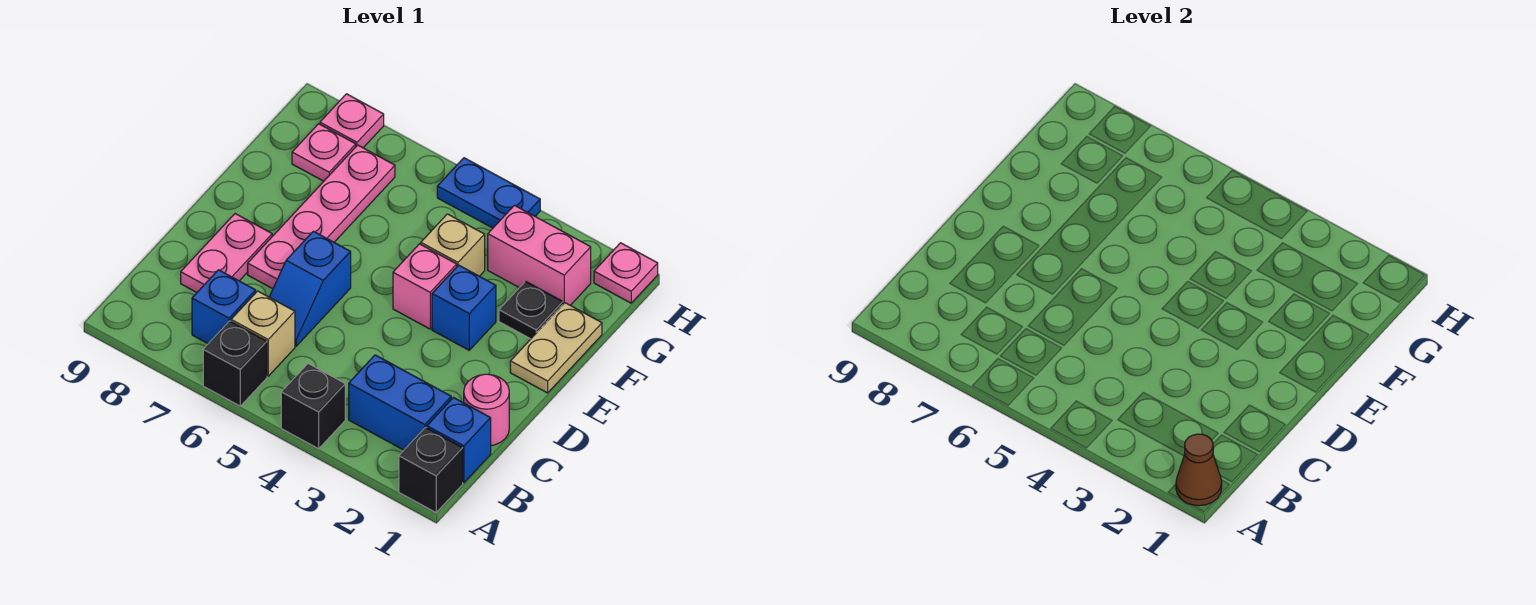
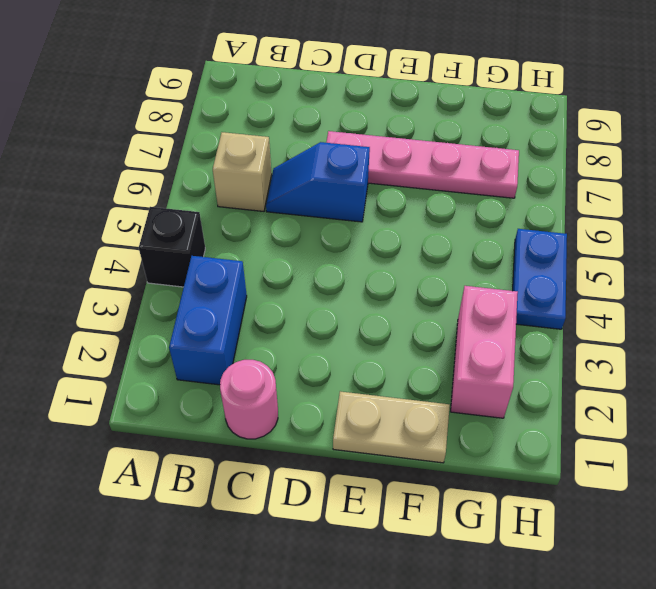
none -> black brick A1 level 1
none -> black brick A6 level 1
none -> blue brick B1 level 1

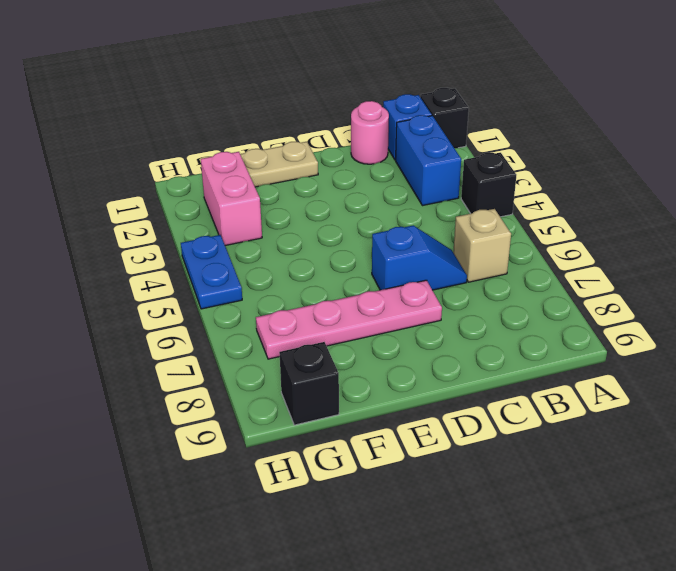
black brick G9 level 1 -> black brick A6 level 1
none -> blue brick B7 level 1
none -> pink plate C8:D8 level 1
none -> blue brick E3 level 1

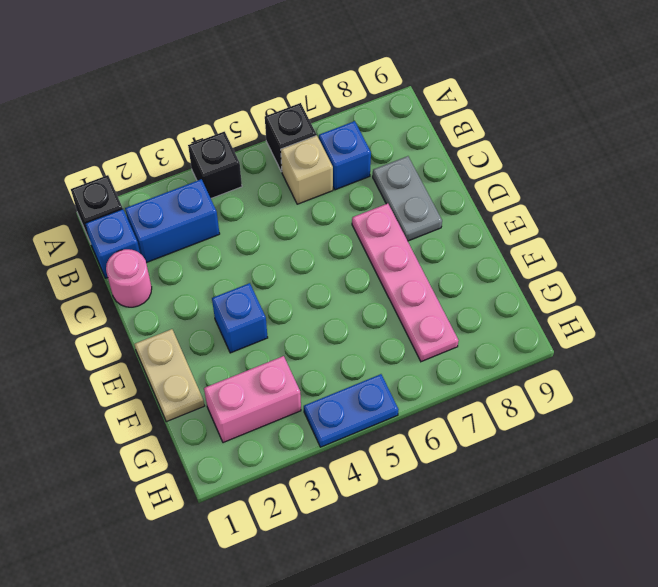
grey plate C8:D8 level 1 -> pink plate C8:D8 level 1
none -> blue slope C6:D6 level 1 top D
none -> pink brick E4 level 1
none -> black plate F2 level 1

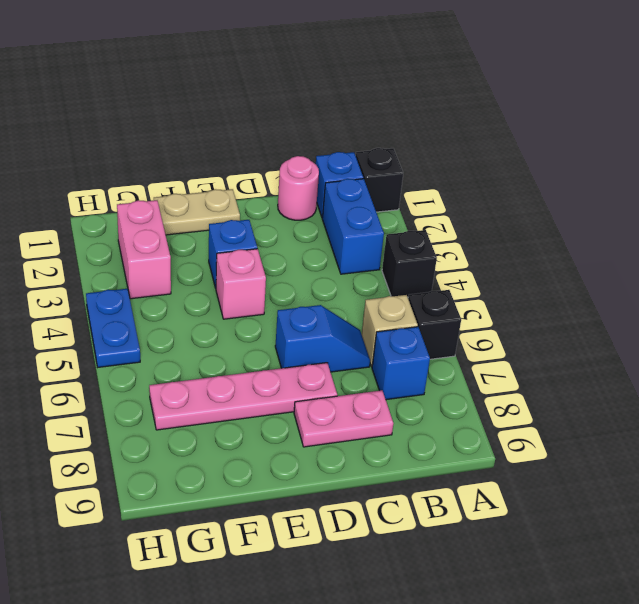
none -> black plate F2 level 1
none -> tan brick F4 level 1
none -> pink plate G8 level 1

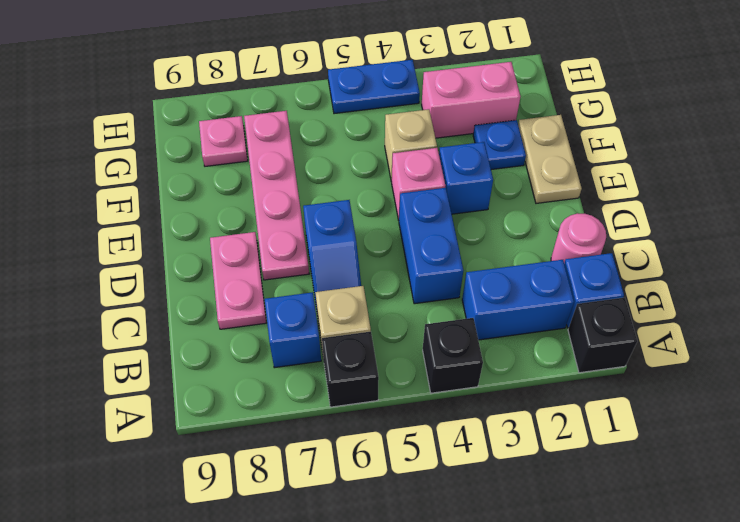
blue brick C4:D4 level 1 -> none
blue plate F2 level 1 -> black plate F2 level 1
none -> pink plate H1 level 1
none -> pink plate H8 level 1
none -> brown cone A1 level 2

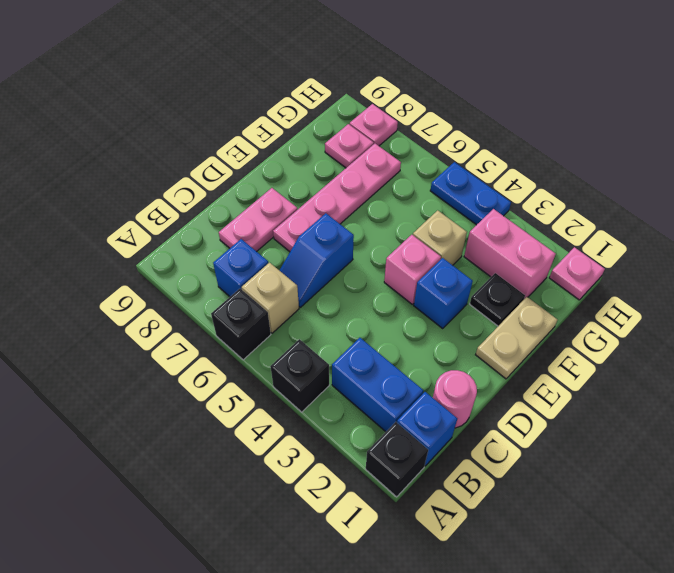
none -> brown cone A1 level 2

